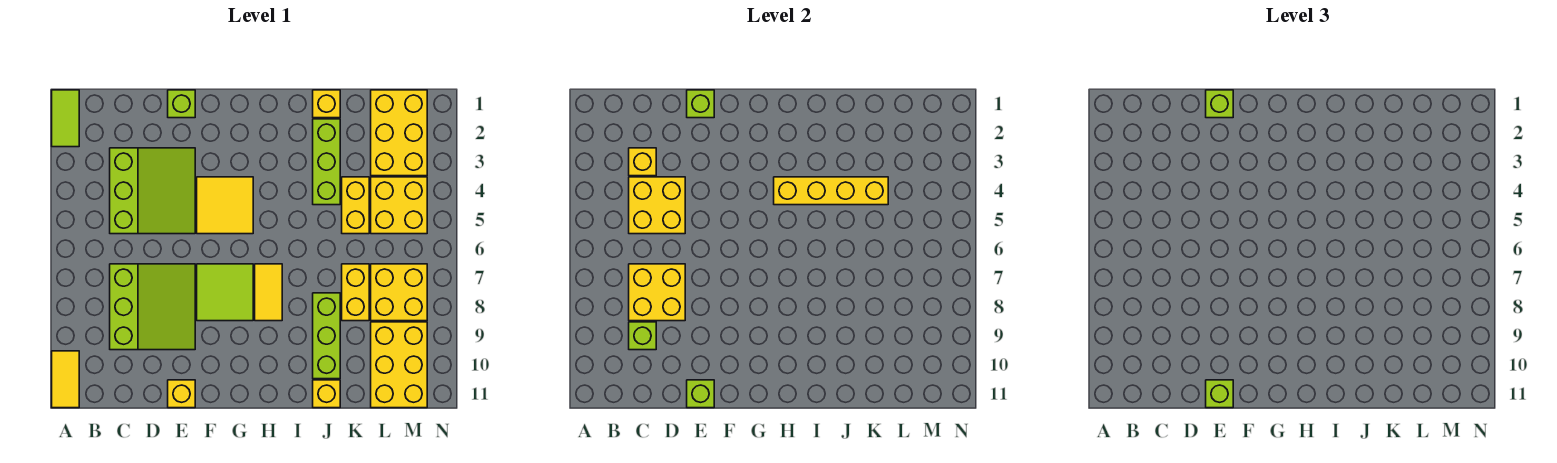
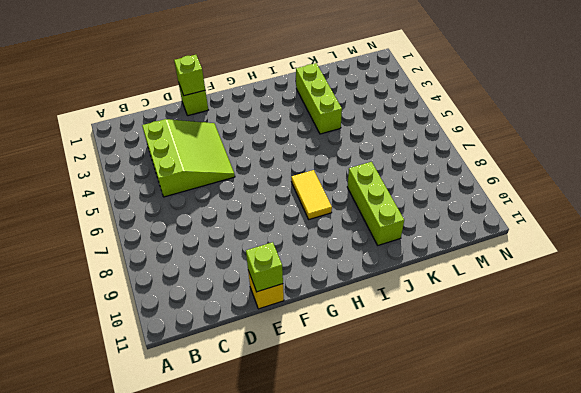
none -> lime tile A1:A2 level 1
none -> yellow tile A10:A11 level 1
none -> lime slope C7:E9 level 1 top C

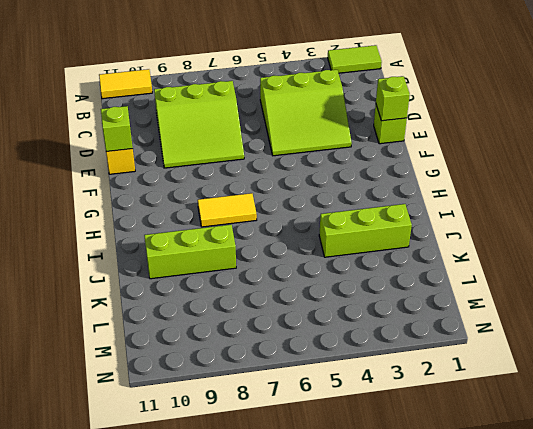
none -> yellow tile F4:G5 level 1
none -> lime tile F7:G8 level 1
none -> yellow brick J1 level 1

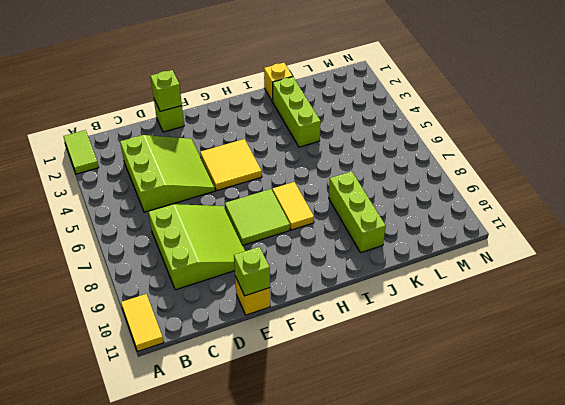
none -> yellow brick J11 level 1
none -> yellow brick K4:K5 level 1
none -> yellow brick K7:K8 level 1

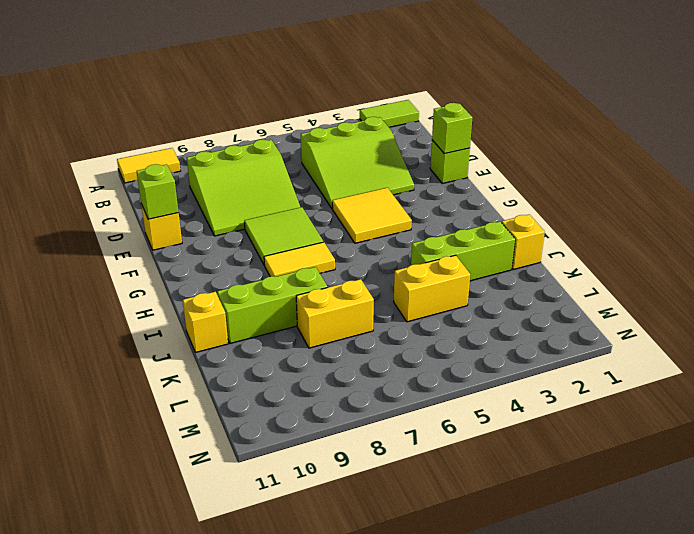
none -> yellow brick L1:M3 level 1
none -> yellow brick L4:M5 level 1
none -> yellow brick L7:M8 level 1

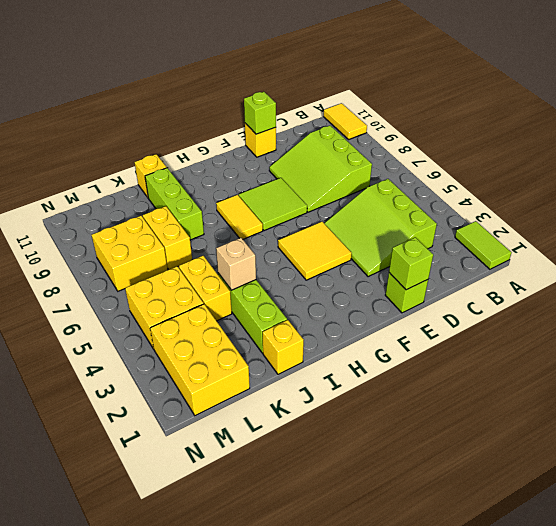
tan brick J4 level 2 -> yellow brick H4:K4 level 2
none -> yellow brick L9:M11 level 1
none -> yellow brick C3 level 2
none -> yellow brick C4:D5 level 2

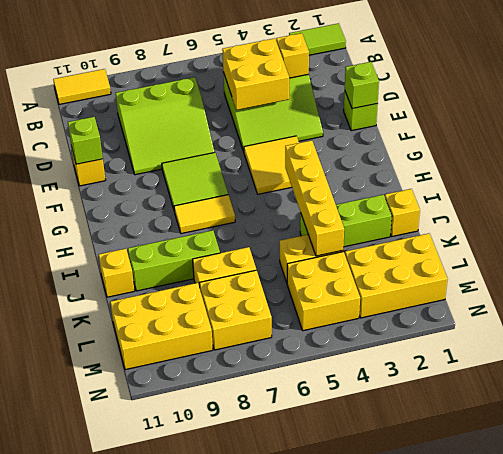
none -> yellow brick C7:D8 level 2
none -> lime brick C9 level 2
none -> lime brick E1 level 3

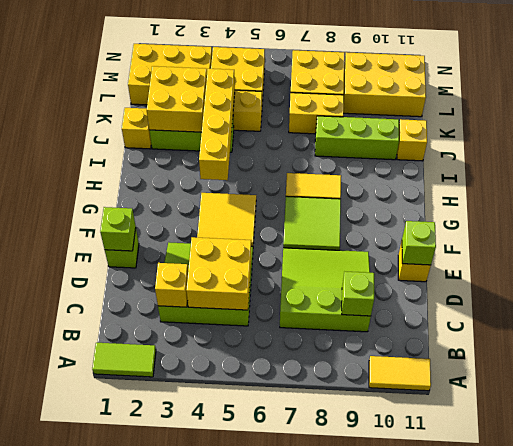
yellow brick J2:K3 level 2 -> yellow brick C7:D8 level 2
none -> lime brick E1 level 3
none -> lime brick E11 level 3

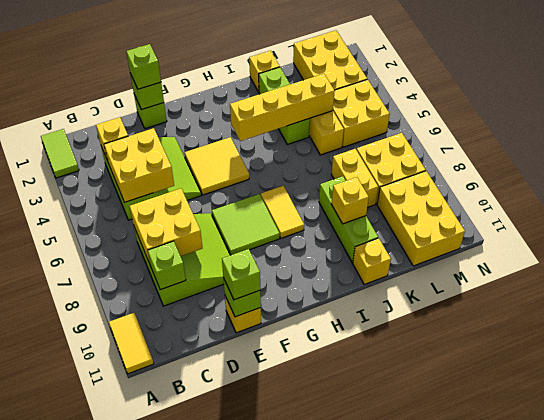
yellow brick J9 level 2 -> none

